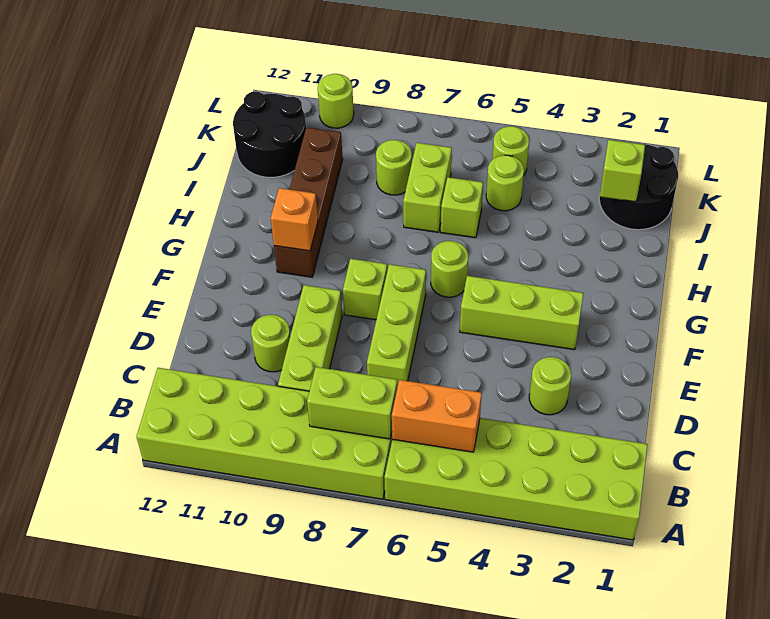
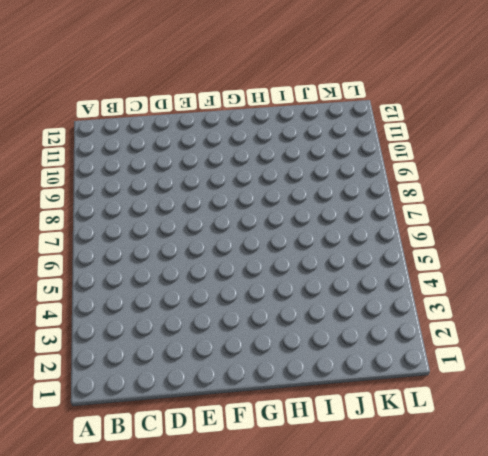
none -> lime brick A1:B6 level 1
none -> lime brick A7:B12 level 1
none -> lime brick C9:E9 level 1

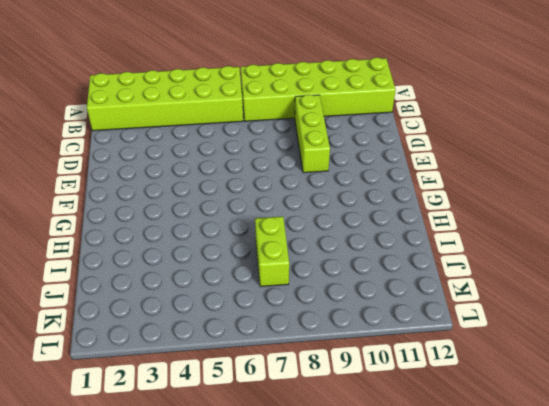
none -> lime round brick D3 level 1
none -> lime brick D7:F7 level 1
none -> lime round brick D10 level 1

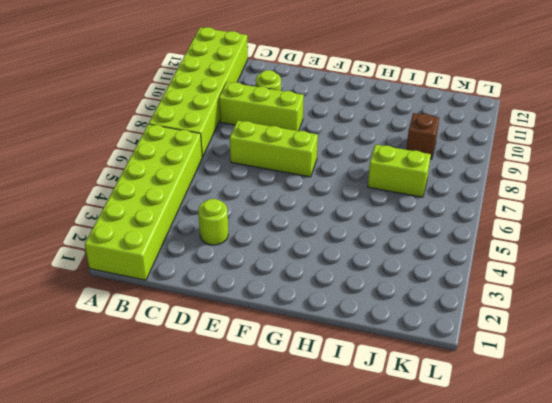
brown brick J9 level 1 -> none
none -> lime brick F3:F5 level 1
none -> lime brick F8 level 1
none -> lime round brick G6 level 1

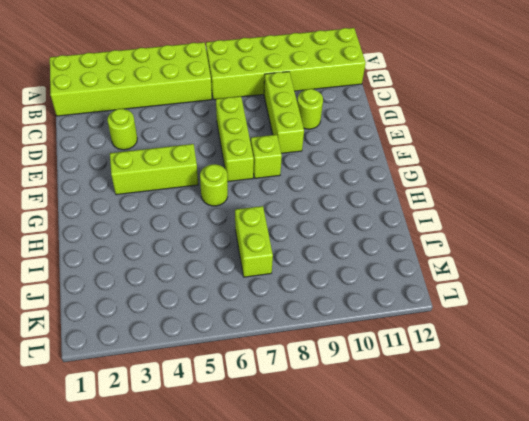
none -> brown brick G10:J10 level 1
none -> lime brick I6 level 1
none -> black round brick J1:K2 level 1

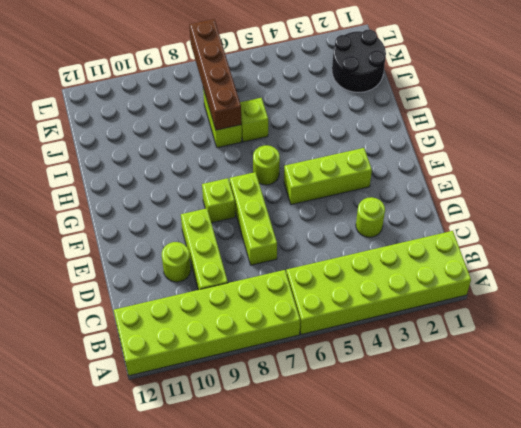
brown brick I7:L7 level 2 -> brown brick G10:J10 level 1
none -> lime round brick J5 level 1
none -> lime round brick J8 level 1
none -> black round brick J11:K12 level 1

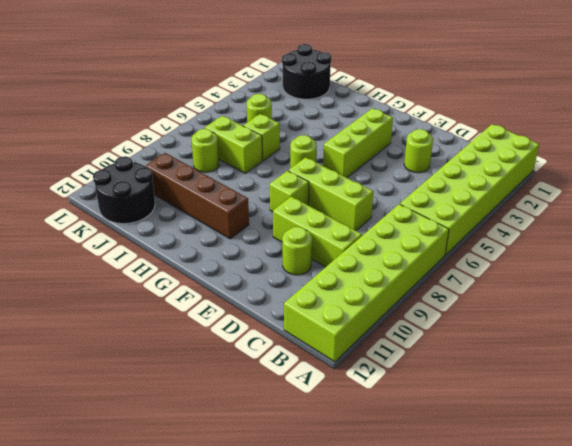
none -> lime round brick K5 level 1
none -> lime round brick L10 level 1
none -> orange brick B5:B6 level 2

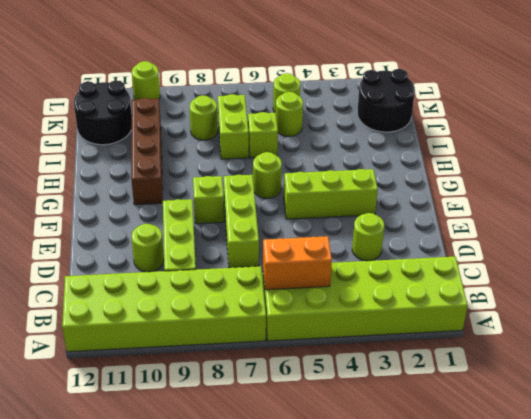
none -> lime brick B7:B8 level 2
none -> orange brick G10 level 2
none -> lime brick J2 level 2

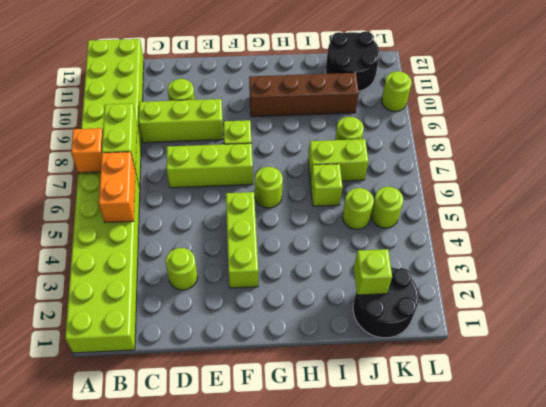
orange brick A7 level 2 -> orange brick G10 level 2

